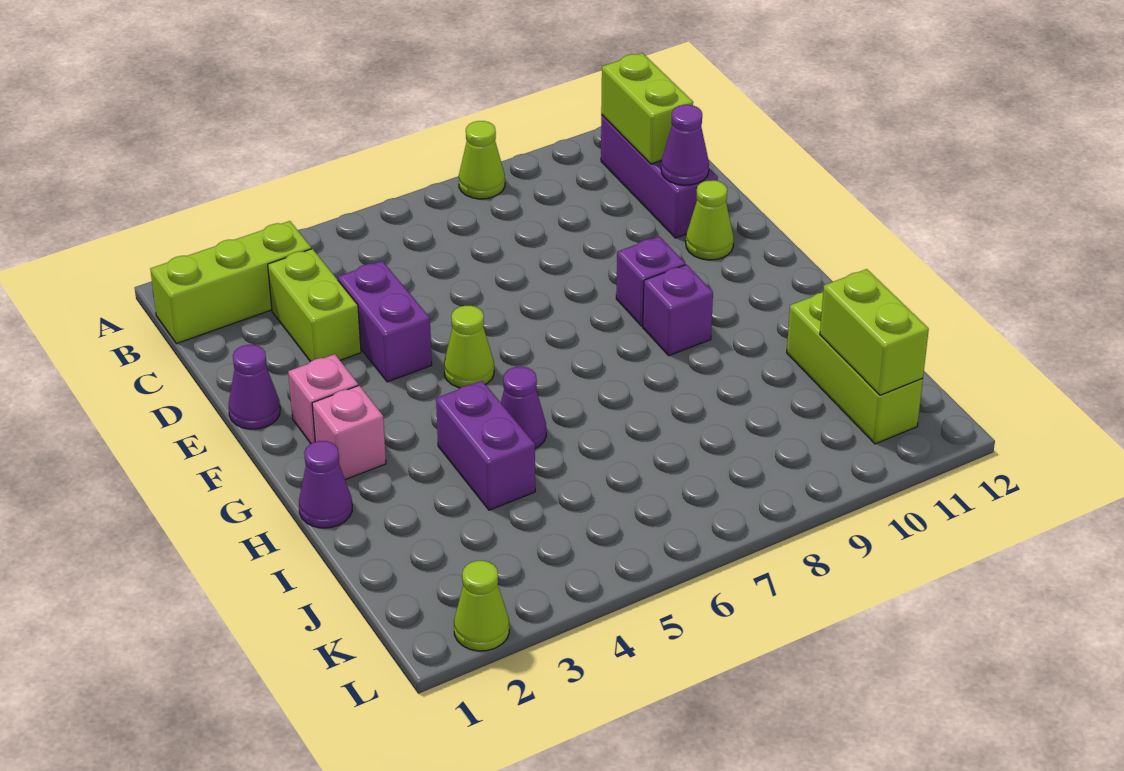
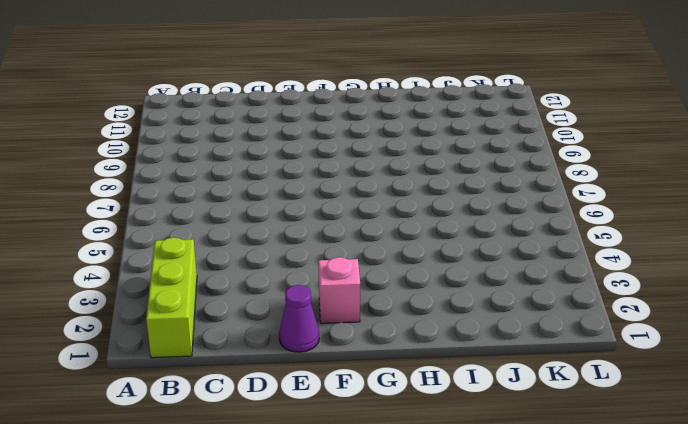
none -> lime cone A8 level 1
none -> purple brick B11:D11 level 1
none -> lime brick C3:D3 level 1

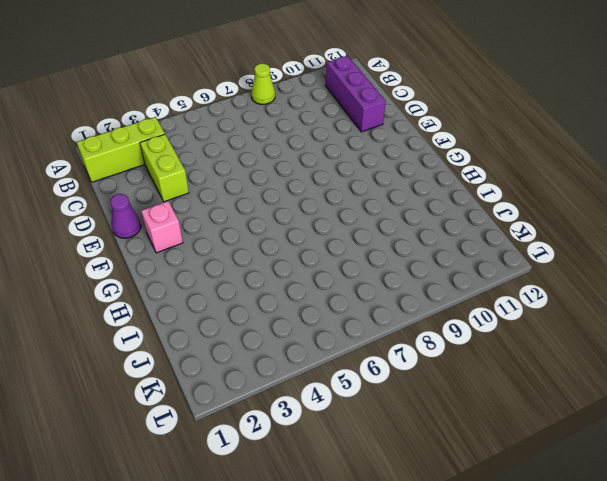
none -> purple brick D4:E4 level 1
none -> lime cone E11 level 1
none -> lime cone F5 level 1

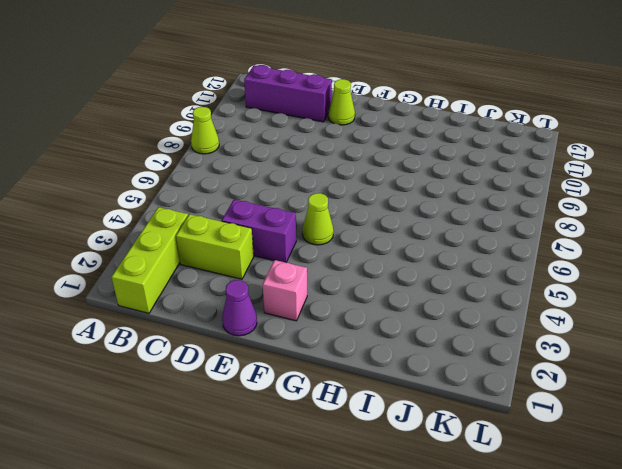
none -> purple brick F9 level 1
none -> pink brick G2 level 1
none -> purple brick G9 level 1

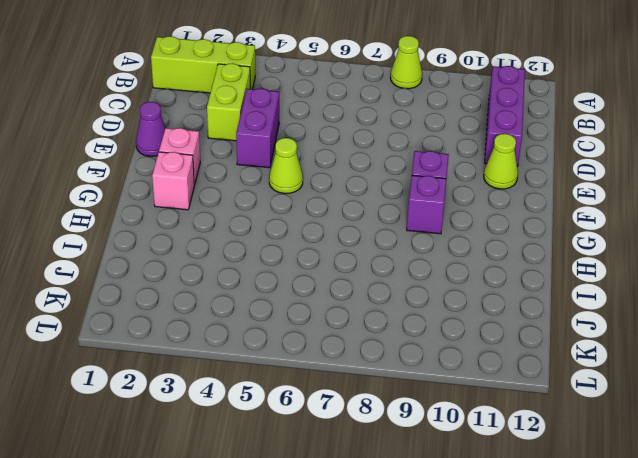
none -> purple cone H1 level 1
none -> purple brick H4:I4 level 1
none -> purple cone H5 level 1

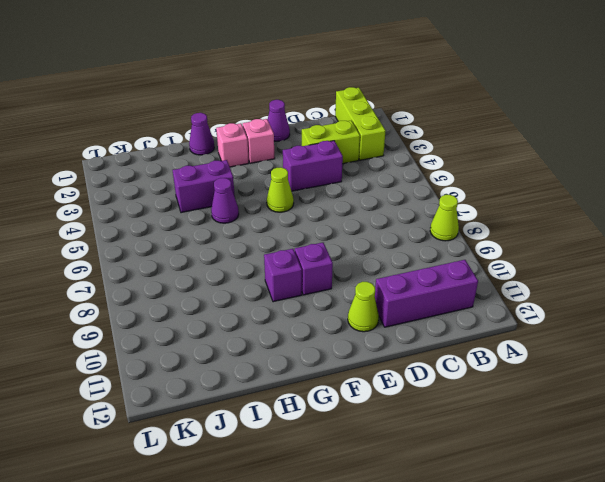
none -> lime brick I11:K11 level 1
none -> lime cone L2 level 1
none -> lime brick B11:C11 level 2

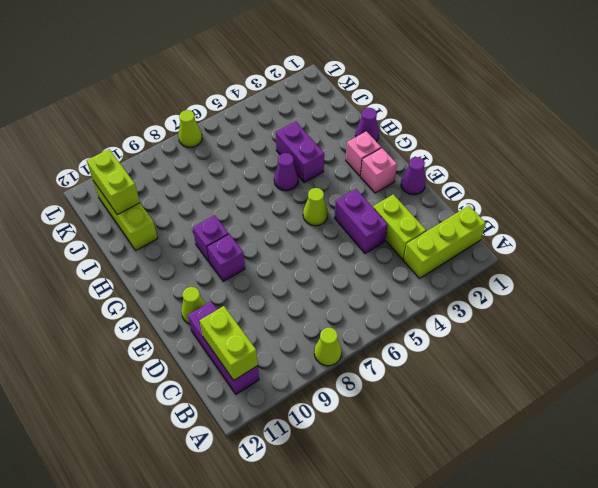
lime cone L7 level 1 -> lime cone L2 level 1
none -> purple cone D11 level 2

